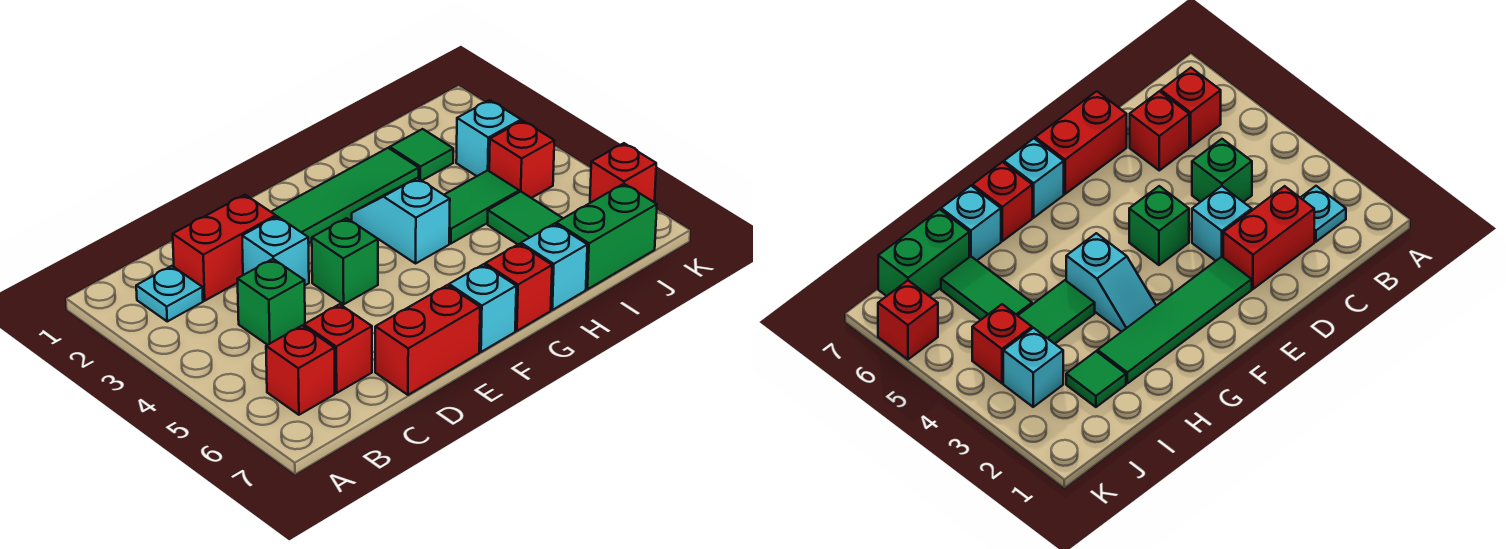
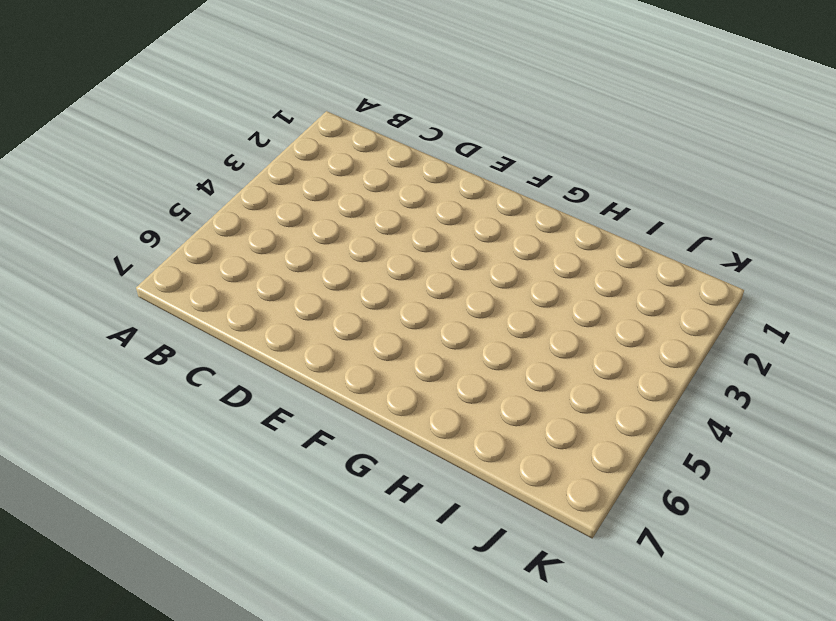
none -> cyan plate B2 level 1
none -> red brick B6 level 1
none -> red brick C2:D2 level 1

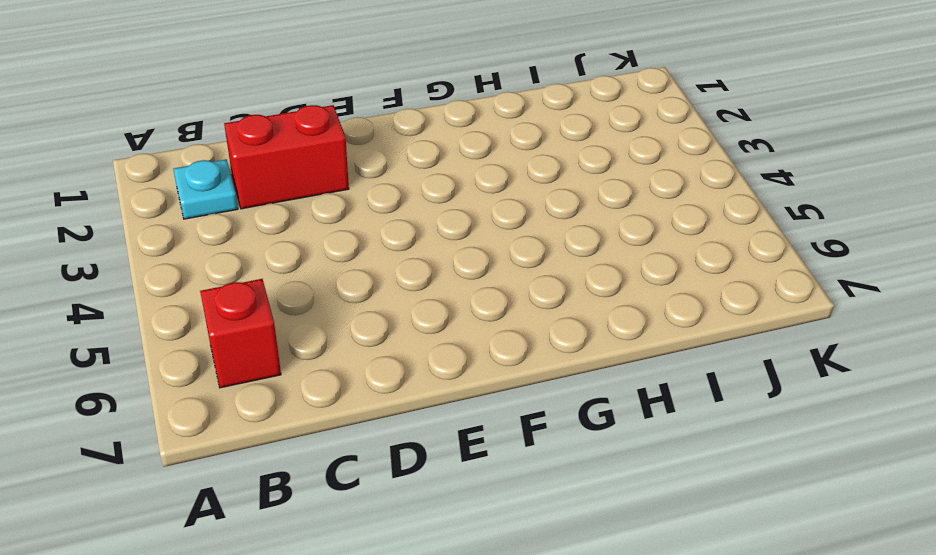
none -> green brick C4 level 1
none -> red brick C6 level 1
none -> cyan brick D3 level 1

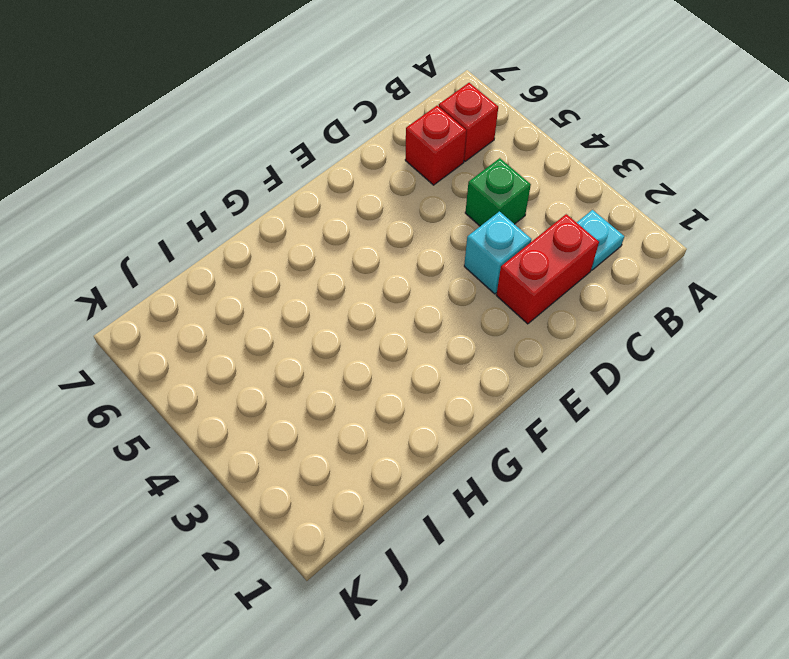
none -> red brick D7:E7 level 1
none -> green tile E2:H2 level 1
none -> green brick E4 level 1

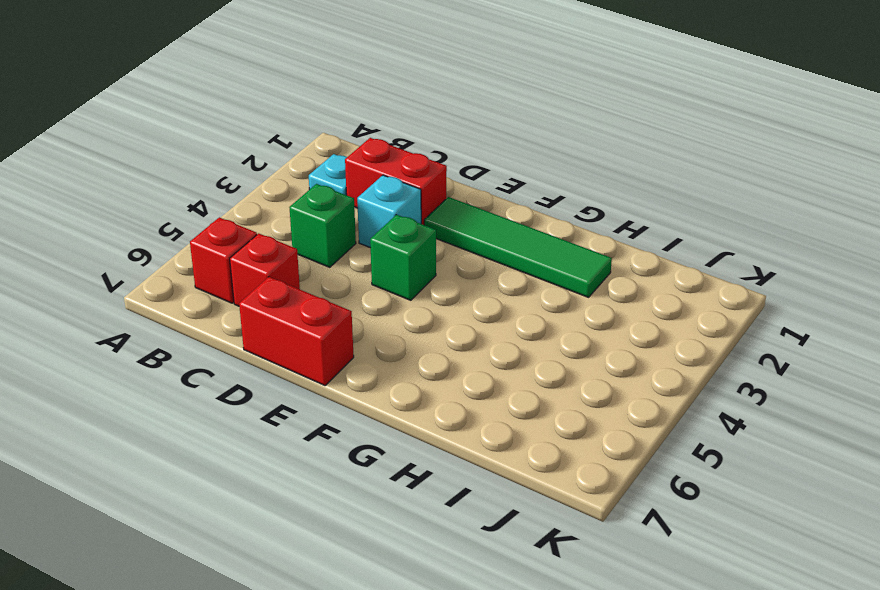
none -> cyan brick F7 level 1
none -> cyan slope G3:G4 level 1 top 4
none -> red brick G7 level 1

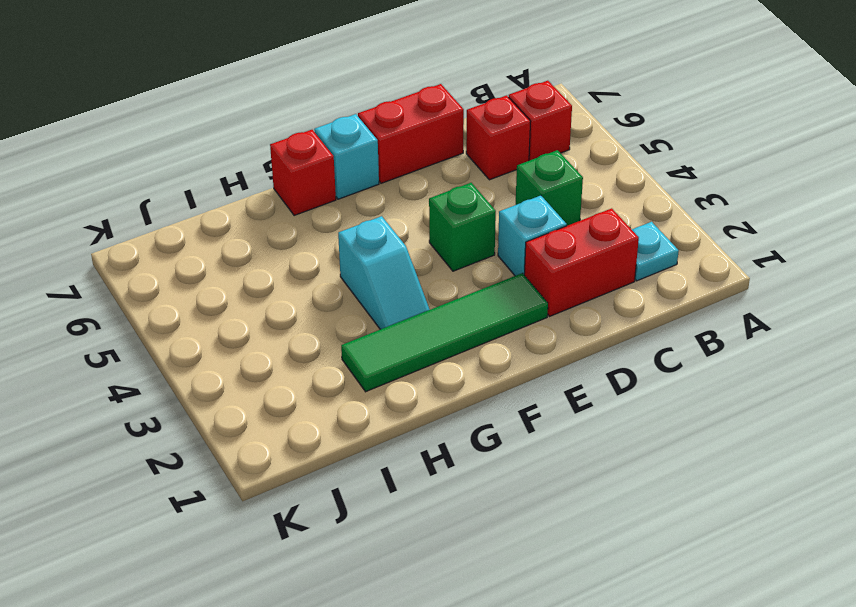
none -> green tile H4:I4 level 1
none -> cyan brick H7 level 1
none -> green tile I2 level 1

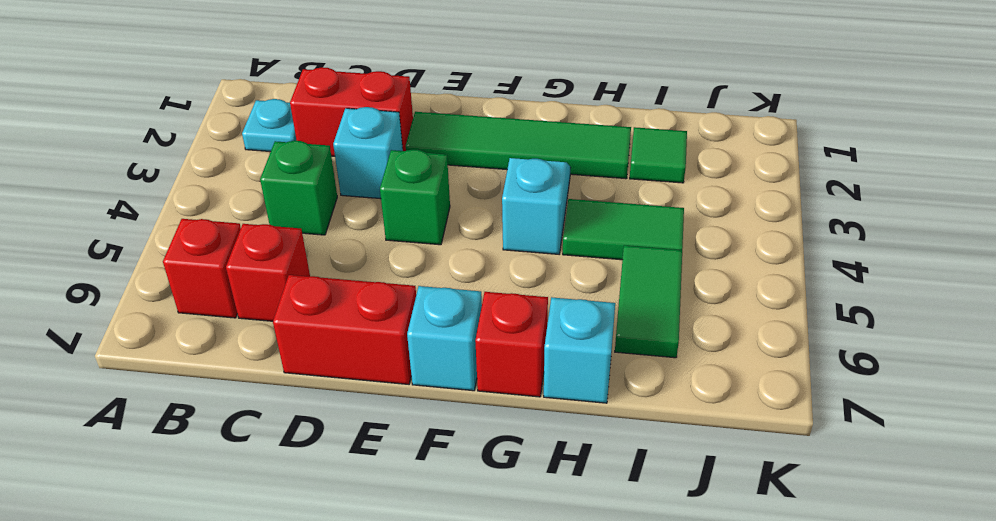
none -> green brick I7:J7 level 1
none -> cyan brick J3 level 1
none -> red brick J4 level 1

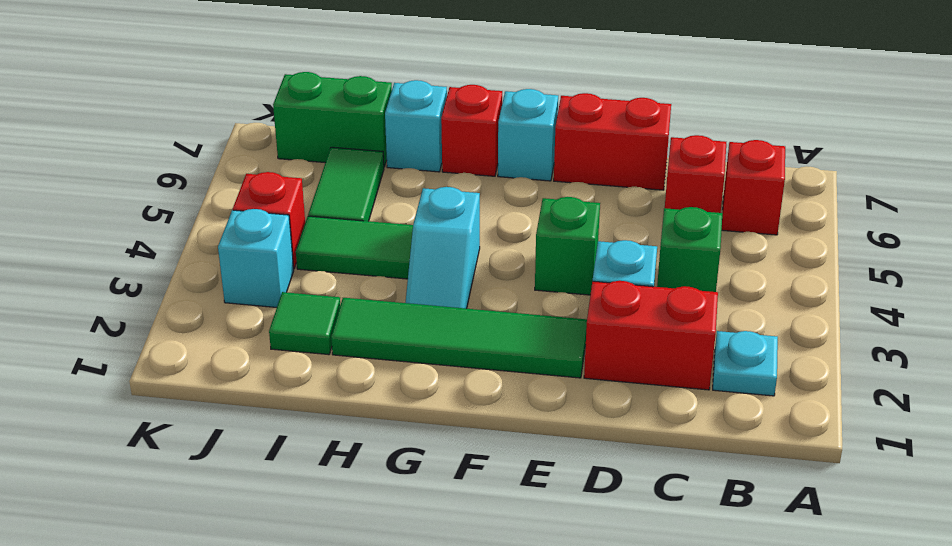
none -> red brick K6 level 1

